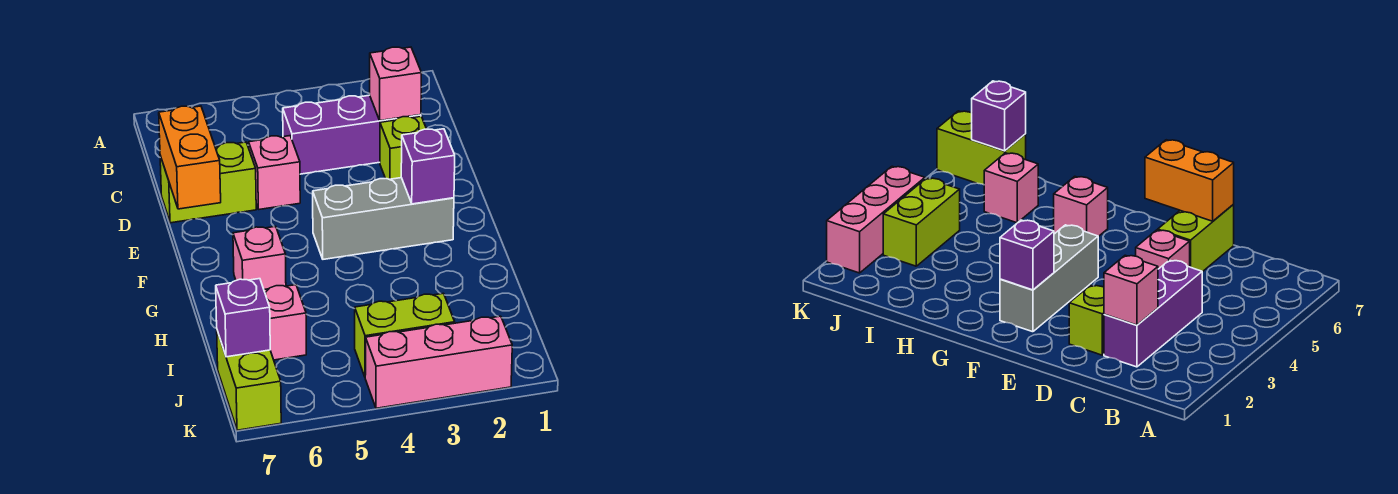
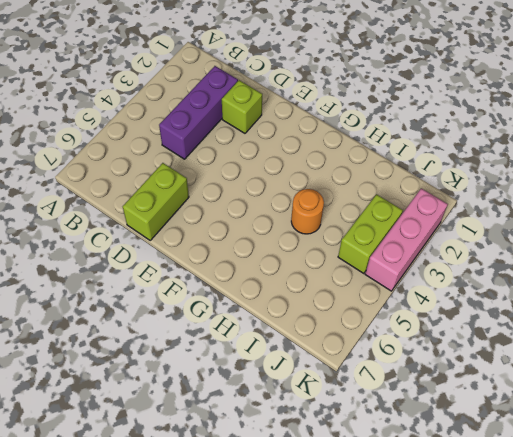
orange round brick H4 level 1 -> none
none -> pink brick D5 level 1
none -> grey brick F2:F4 level 1
none -> pink brick G6 level 1

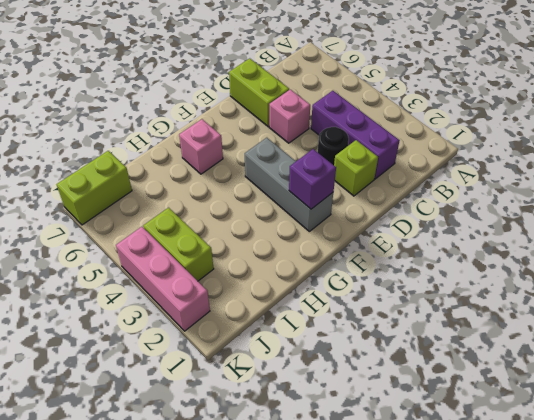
black round brick D3 level 1 -> none
none -> pink brick I6 level 1
none -> pink brick C2 level 2
none -> orange brick D7:E7 level 2

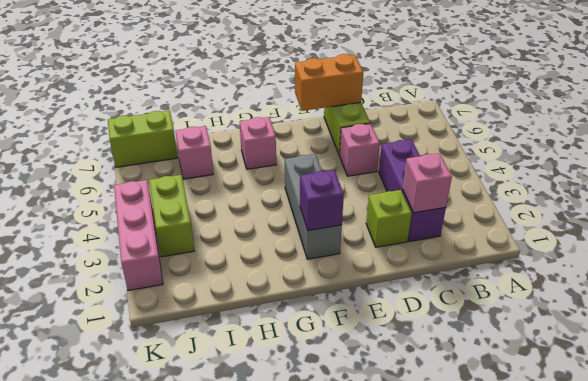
none -> purple brick J7 level 2

